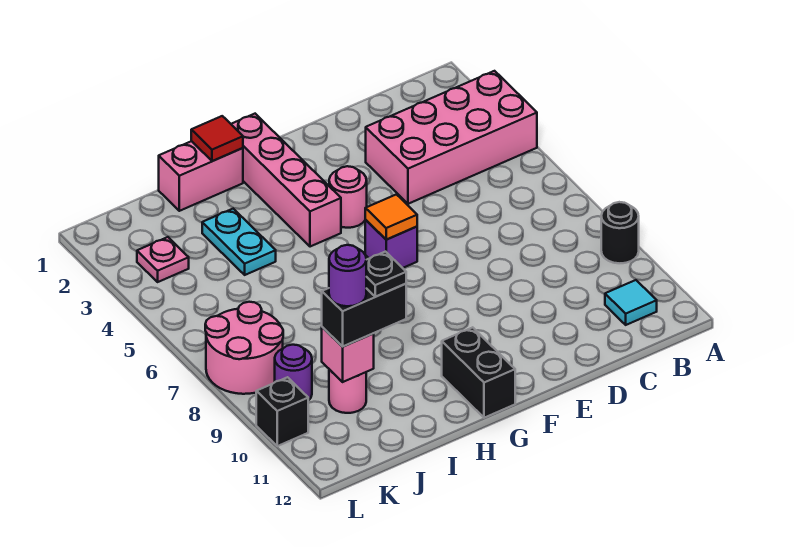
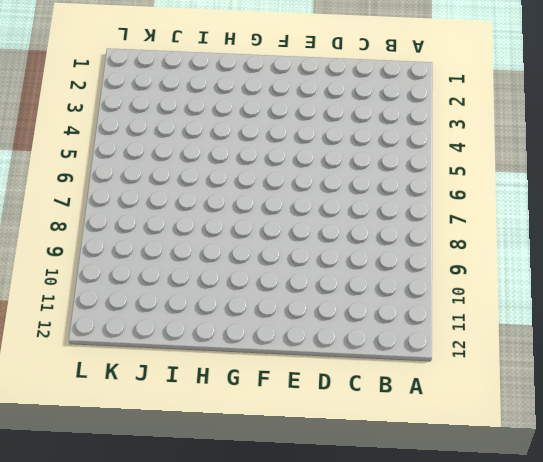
none -> pink brick A3:D4 level 1
none -> black round brick A9 level 1
none -> cyan tile B11 level 1

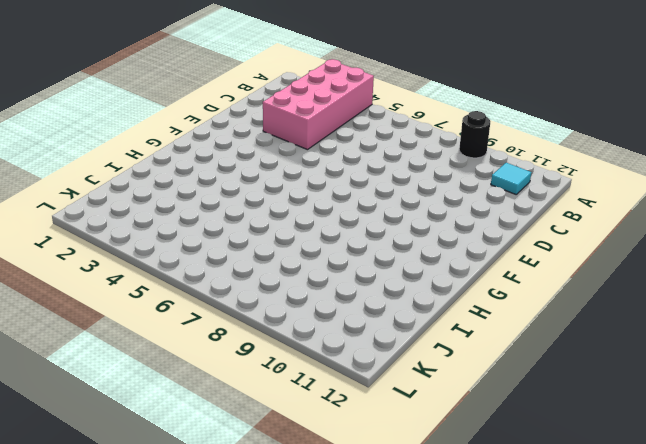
none -> pink round brick F4 level 1
none -> purple brick F6 level 1
none -> pink brick G1:G4 level 1

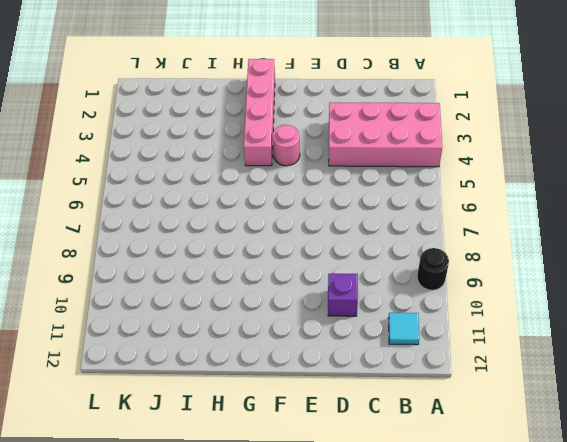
purple brick D10 level 1 -> purple brick F6 level 1
none -> black brick G11:G12 level 1
none -> pink brick H1:I1 level 1
none -> cyan plate I3:I4 level 1

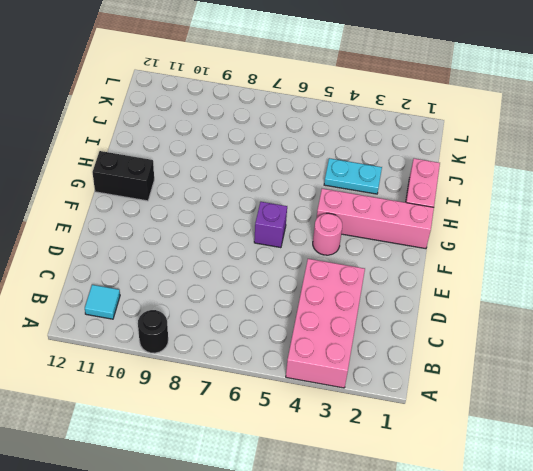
none -> pink round brick J10 level 1
none -> pink plate K3 level 1
none -> pink round brick K7:L8 level 1

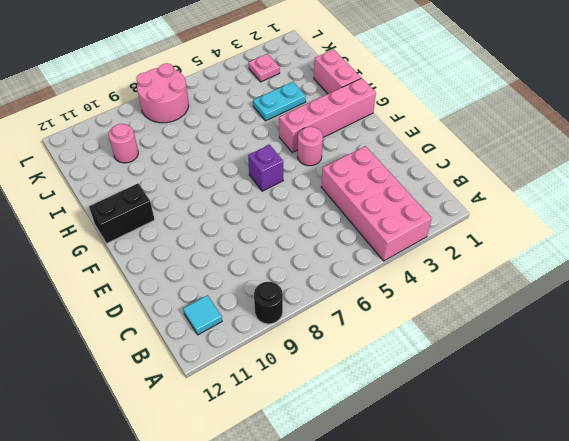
none -> purple round brick K9 level 1
none -> black brick L10 level 1
none -> orange tile F6 level 2

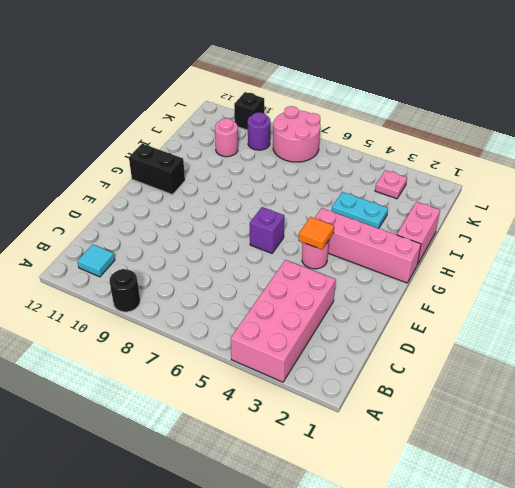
orange tile F4 level 2 -> orange tile F6 level 2
none -> red tile H1 level 2
none -> pink brick J10 level 2
none -> black brick I10:J10 level 3

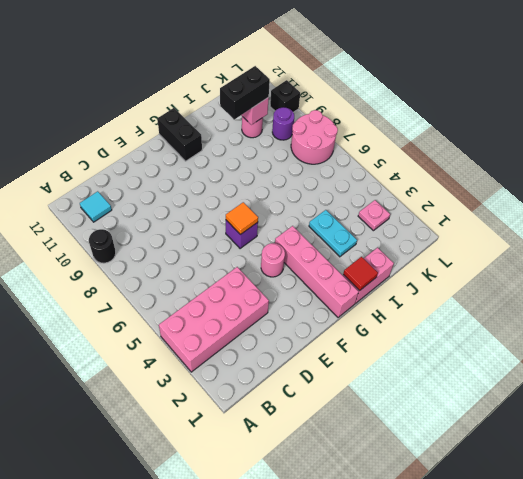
none -> black plate I10 level 4
none -> purple round brick J10 level 4

